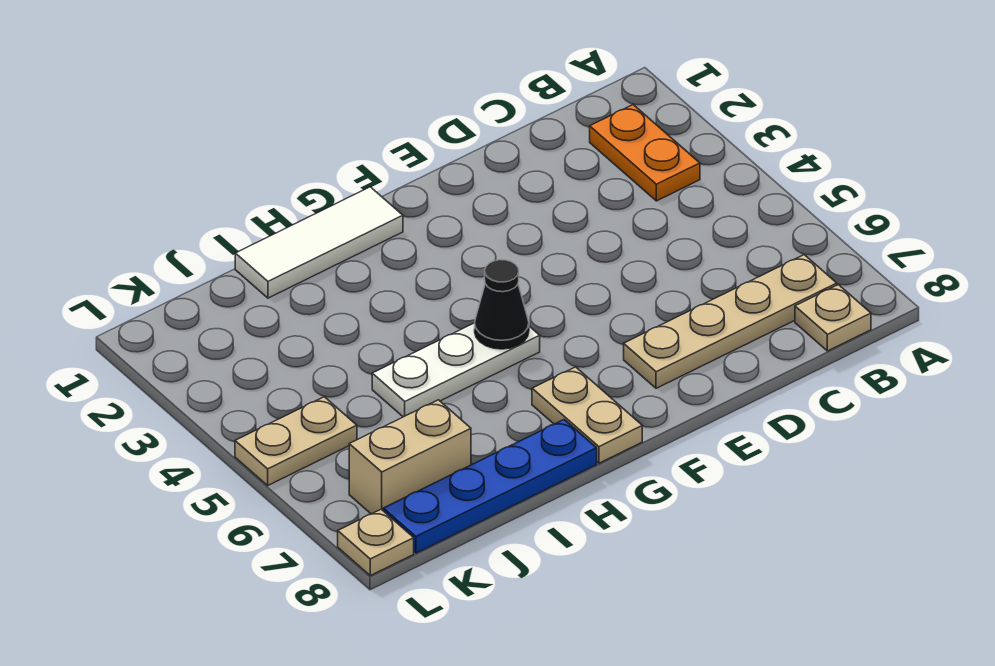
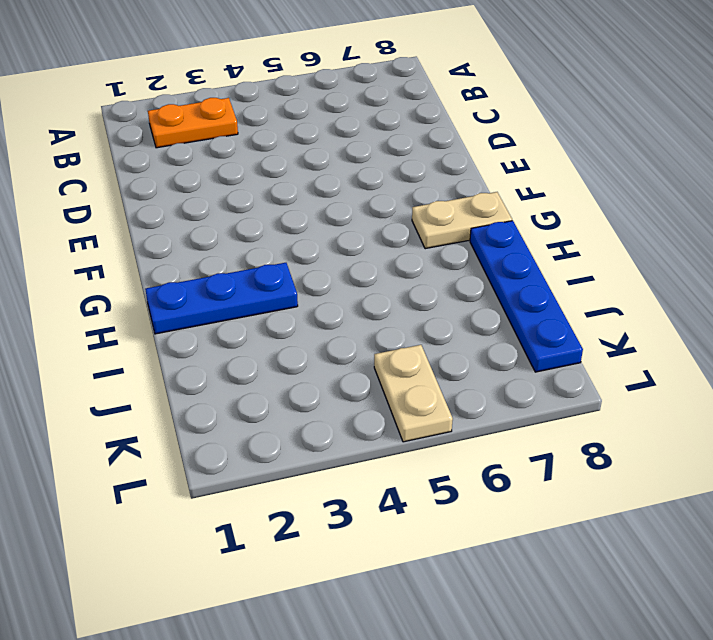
blue plate H1:H3 level 1 -> white tile G1:I1 level 1
none -> tan plate B7:E7 level 1
none -> tan plate B8 level 1

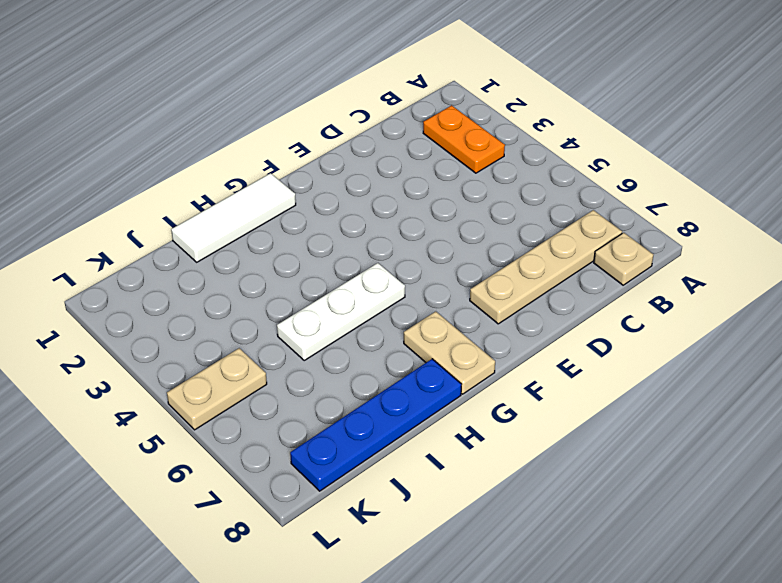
none -> tan brick J7:K7 level 1
none -> tan plate L8 level 1

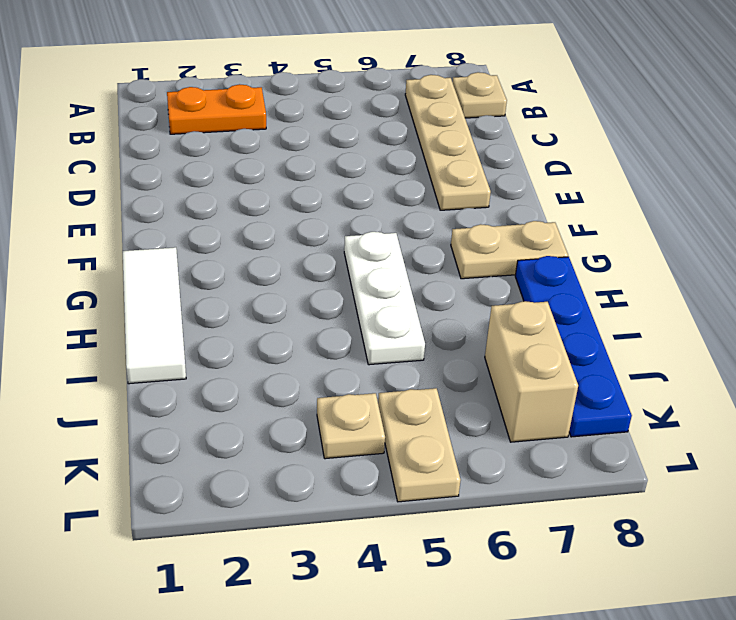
tan plate K4 level 1 -> tan plate L8 level 1
none -> black cone G5 level 2

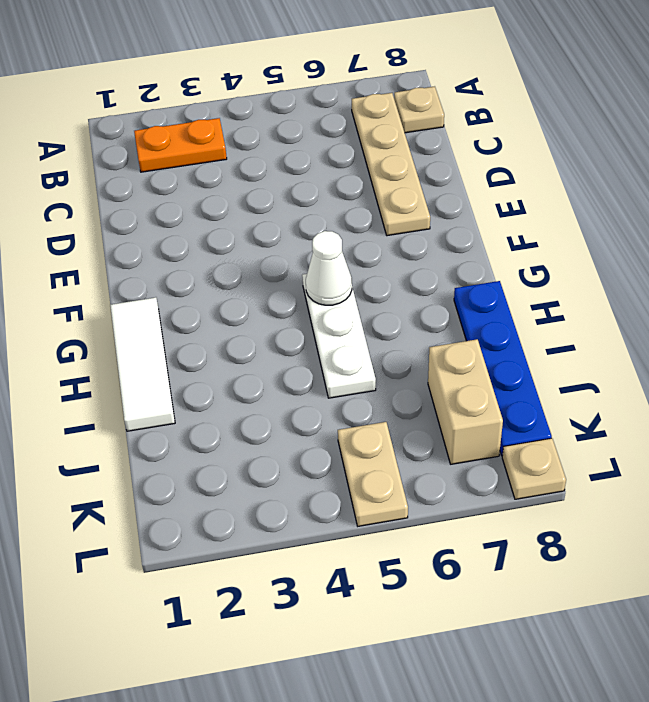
white cone G5 level 2 -> black cone G5 level 2
none -> tan plate G7:G8 level 1

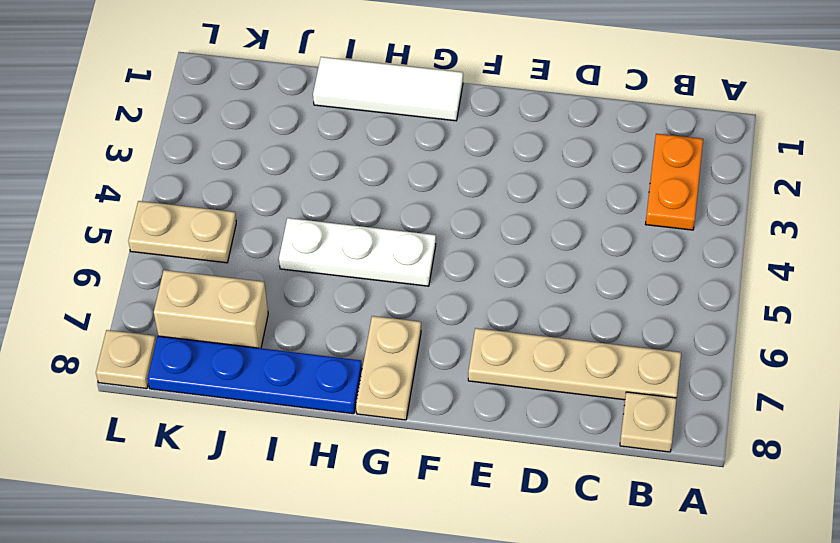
none -> black cone G5 level 2

